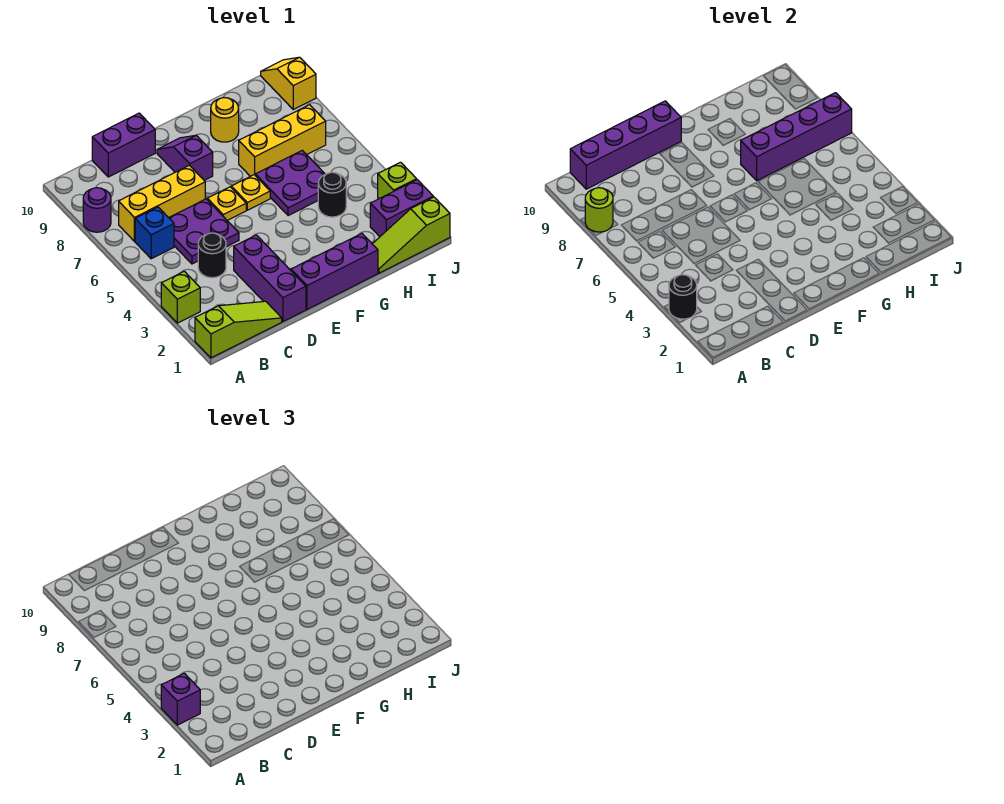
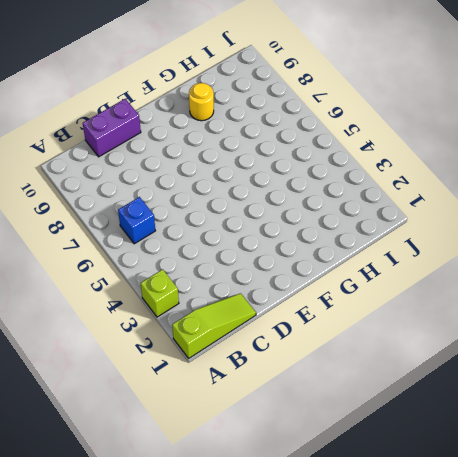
none -> purple round brick A8 level 1
none -> yellow brick B7:D7 level 1
none -> black round brick C4 level 1

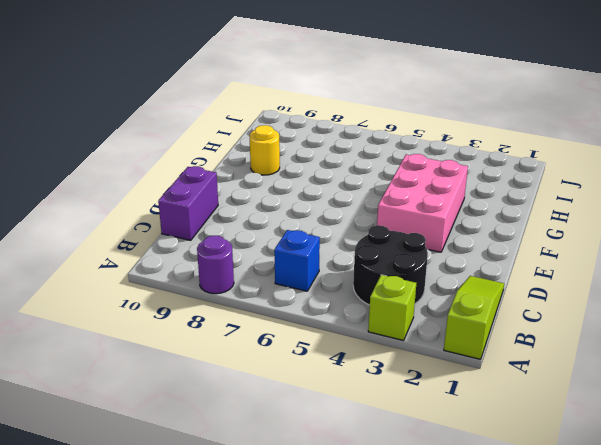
black round brick B3:C4 level 1 -> black round brick C4 level 1
pink brick E3:G4 level 1 -> none
none -> yellow brick B7:D7 level 1
none -> purple plate C5:D6 level 1
none -> purple brick D1:D3 level 1

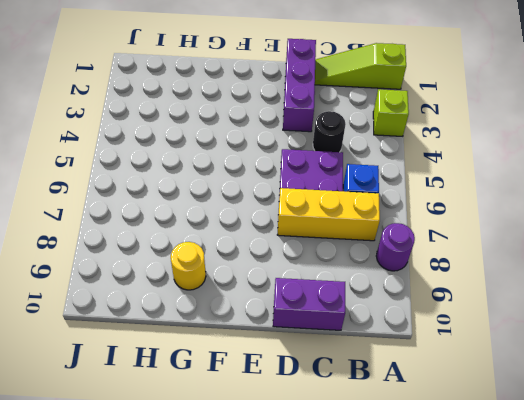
none -> purple brick E1:G1 level 1
none -> yellow plate E6 level 1
none -> purple slope E8:E9 level 1 top 8

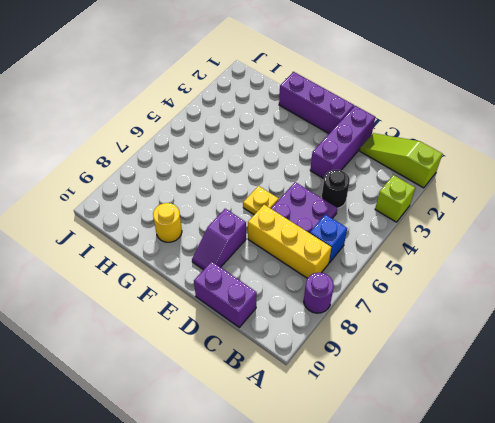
none -> yellow plate F6 level 1
none -> purple plate G5:H6 level 1
none -> yellow brick G7:I7 level 1

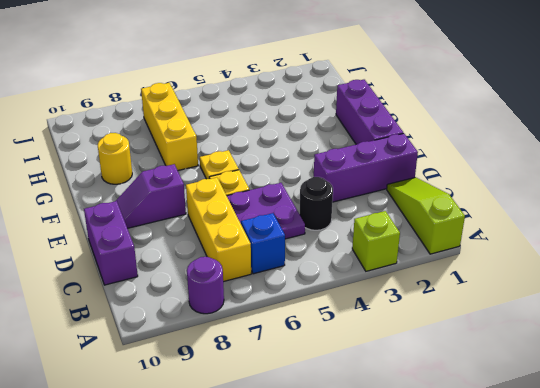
none -> purple plate G5:H6 level 1
none -> lime slope H1:J1 level 1 top J
none -> black round brick H4 level 1

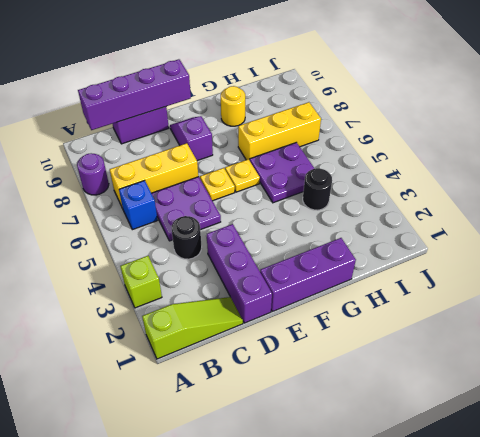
none -> lime slope H1:J1 level 1 top J
none -> purple brick I2:J2 level 1
none -> lime brick J3 level 1

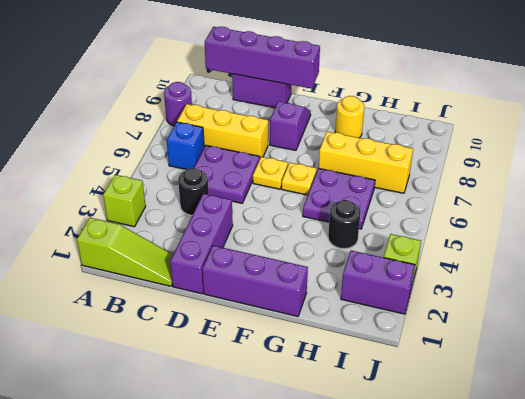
none -> lime slope H1:J1 level 1 top J
none -> yellow slope J9:J10 level 1 top 9
none -> black round brick A3 level 2

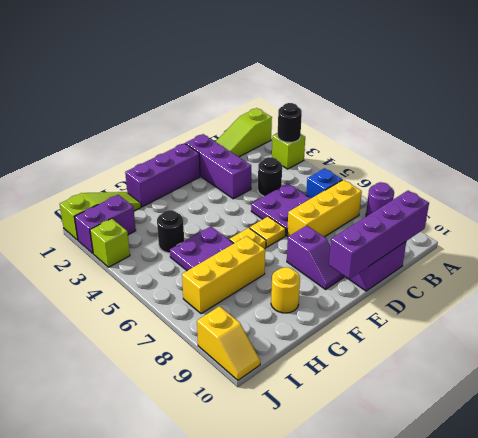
none -> lime round brick A8 level 2
none -> purple brick G7:J7 level 2
none -> purple brick A3 level 3

